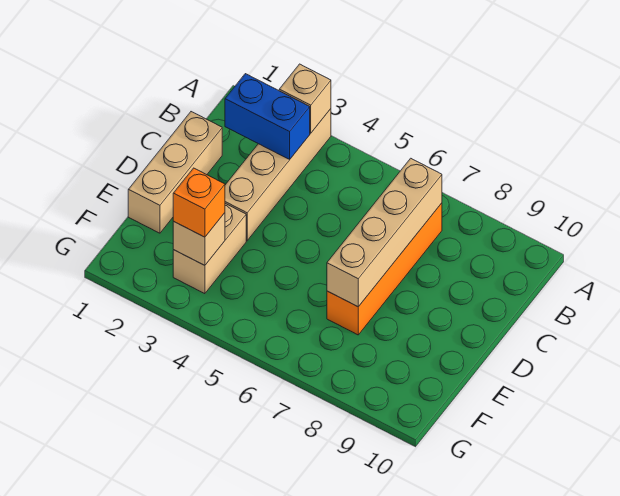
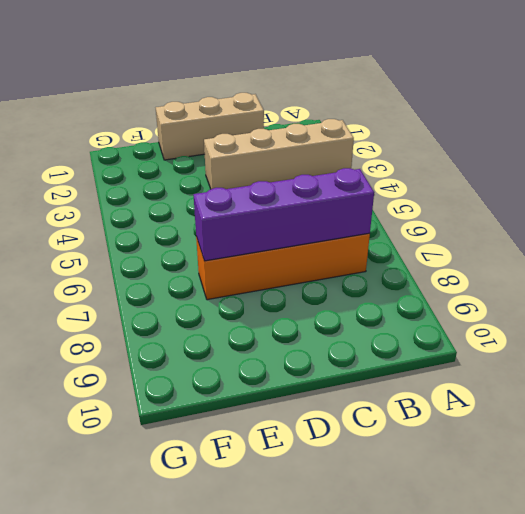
purple brick B7:E7 level 2 -> tan brick B7:E7 level 2
none -> tan brick E3:F3 level 1
none -> tan brick A3 level 2

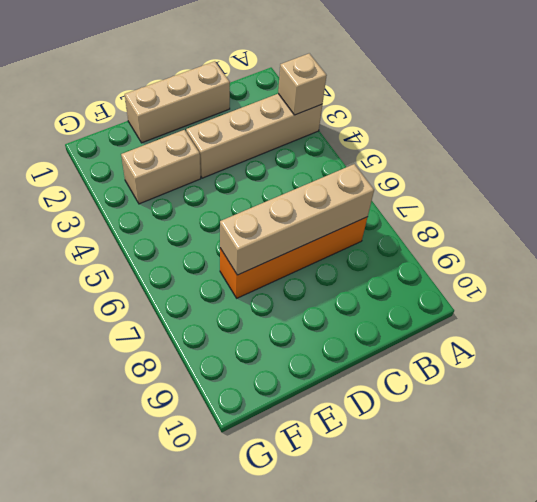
none -> blue brick B2:B3 level 2
none -> tan brick F3 level 2

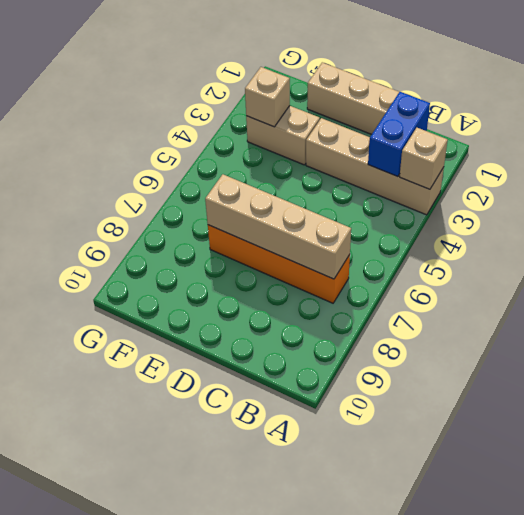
none -> orange brick F3 level 3

